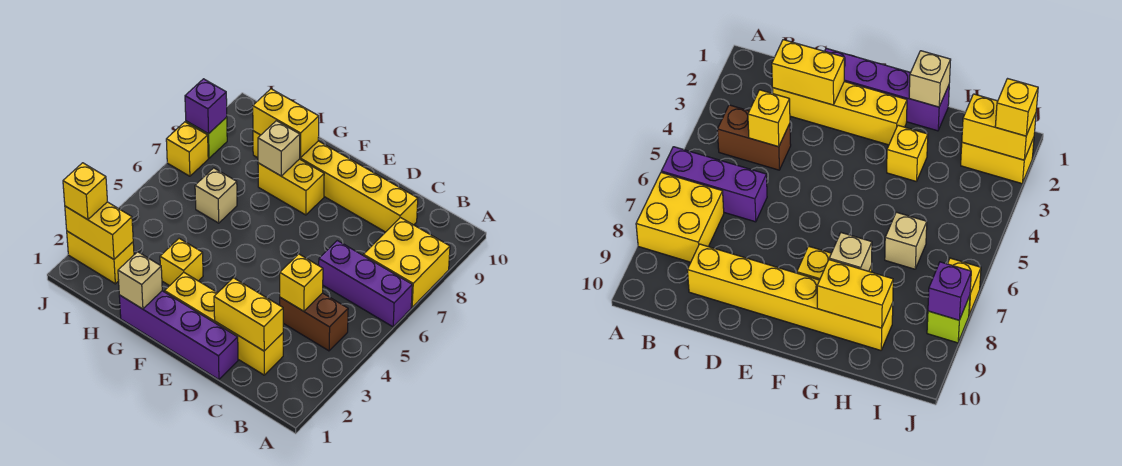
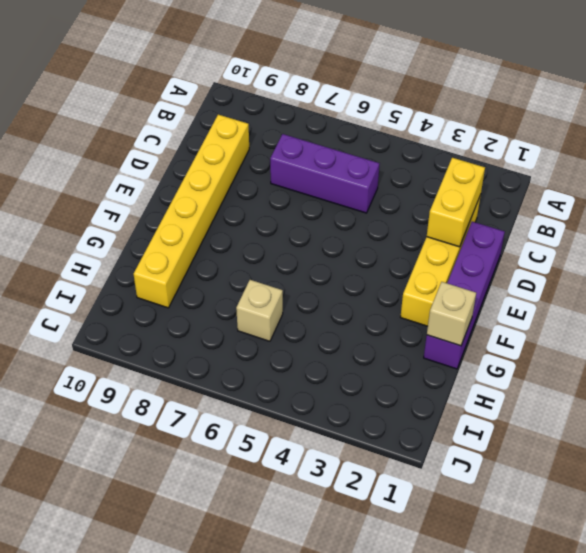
purple brick C5:C7 level 1 -> purple brick A6:C6 level 1
none -> yellow brick A7:B8 level 1
none -> brown brick B4:C4 level 1
none -> yellow brick F8:G8 level 1

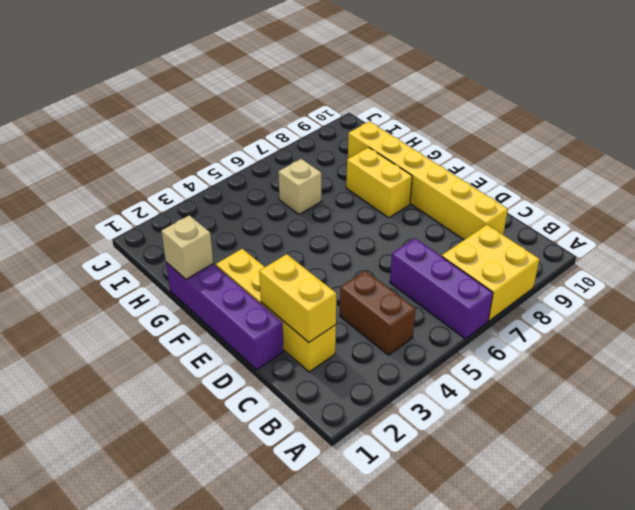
none -> yellow brick G3 level 1
none -> yellow brick I2:J2 level 1
none -> yellow brick J7 level 1

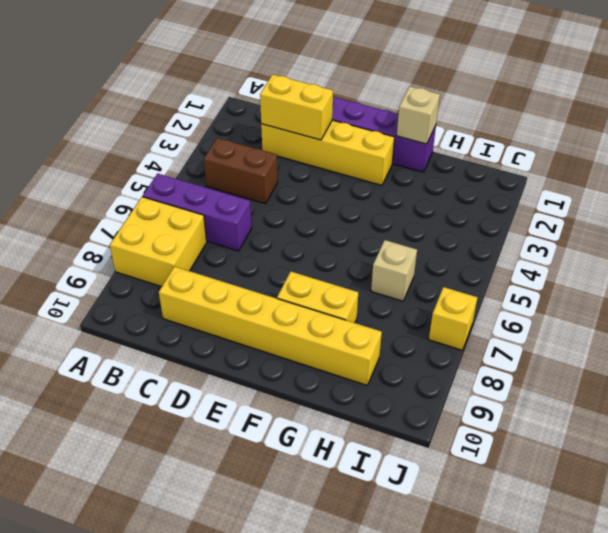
none -> yellow brick G3 level 1
none -> yellow brick I2:J2 level 1
none -> lime brick J8 level 1

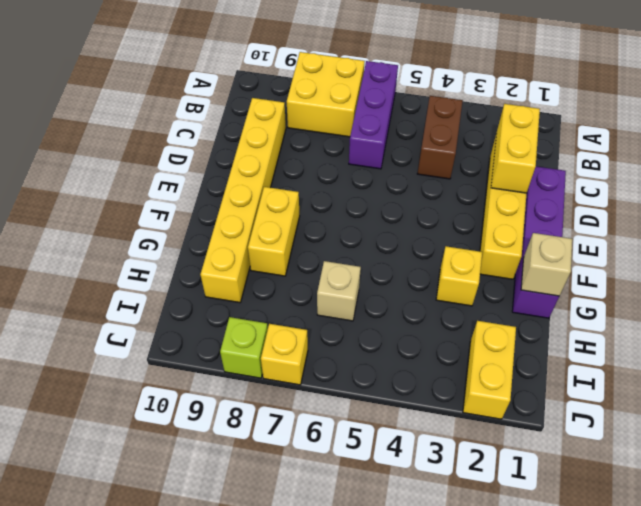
none -> yellow brick C4 level 2
none -> tan brick G8 level 2
none -> yellow brick G9:H9 level 2

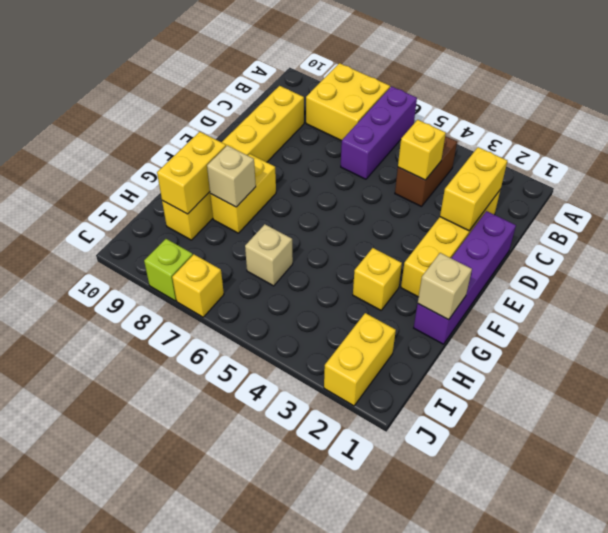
none -> yellow brick I2:J2 level 2
none -> purple brick J8 level 2
none -> yellow brick J2 level 3

